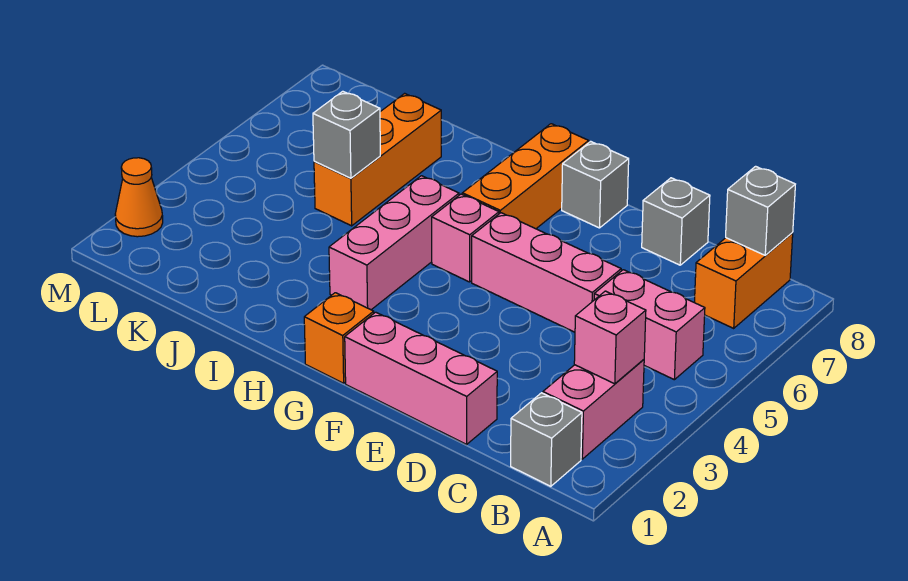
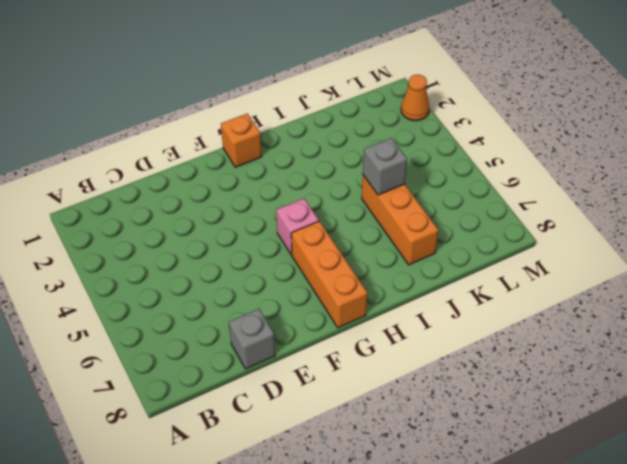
none -> grey brick B1 level 1
none -> pink brick B2:B3 level 1
none -> pink brick B5:C5 level 1

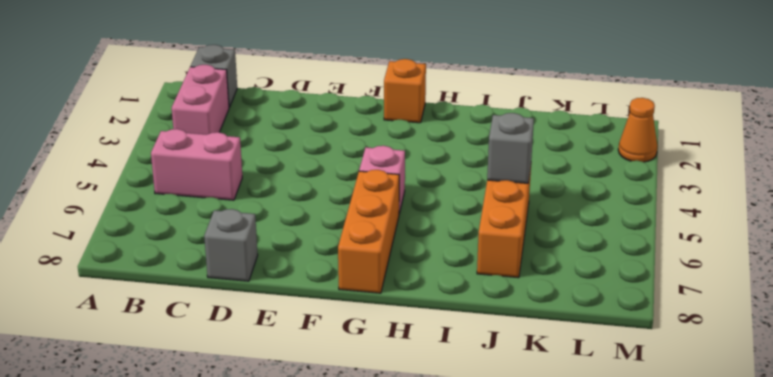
none -> orange brick B7:B8 level 1
none -> pink brick D1:F1 level 1
none -> pink brick D5:F5 level 1

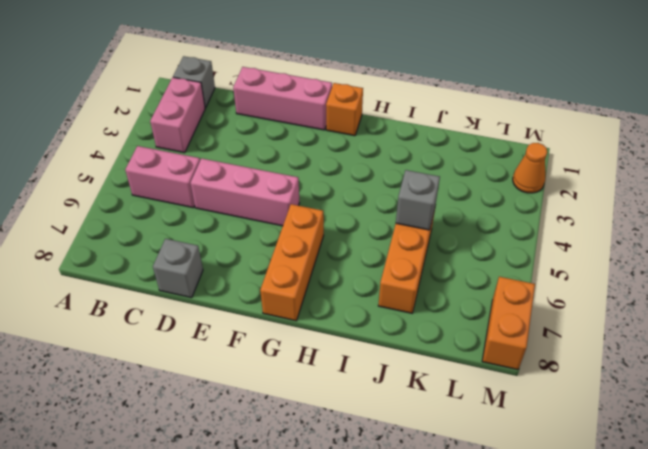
orange brick M7:M8 level 1 -> orange brick B7:B8 level 1
none -> grey brick F8 level 1
none -> pink brick G5 level 1
none -> pink brick H3:H5 level 1

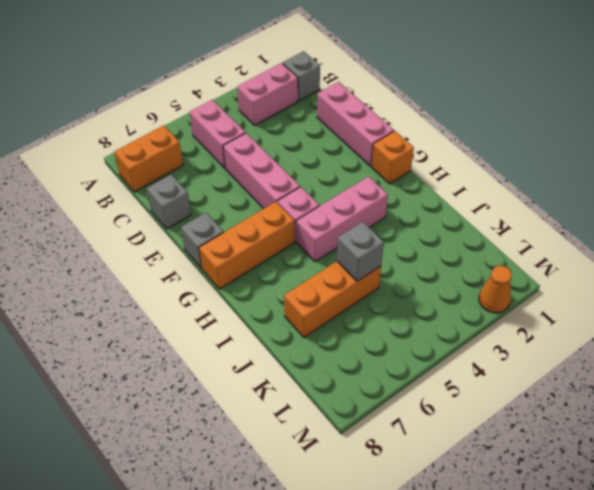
none -> pink brick B3 level 2
none -> grey brick B8 level 2

